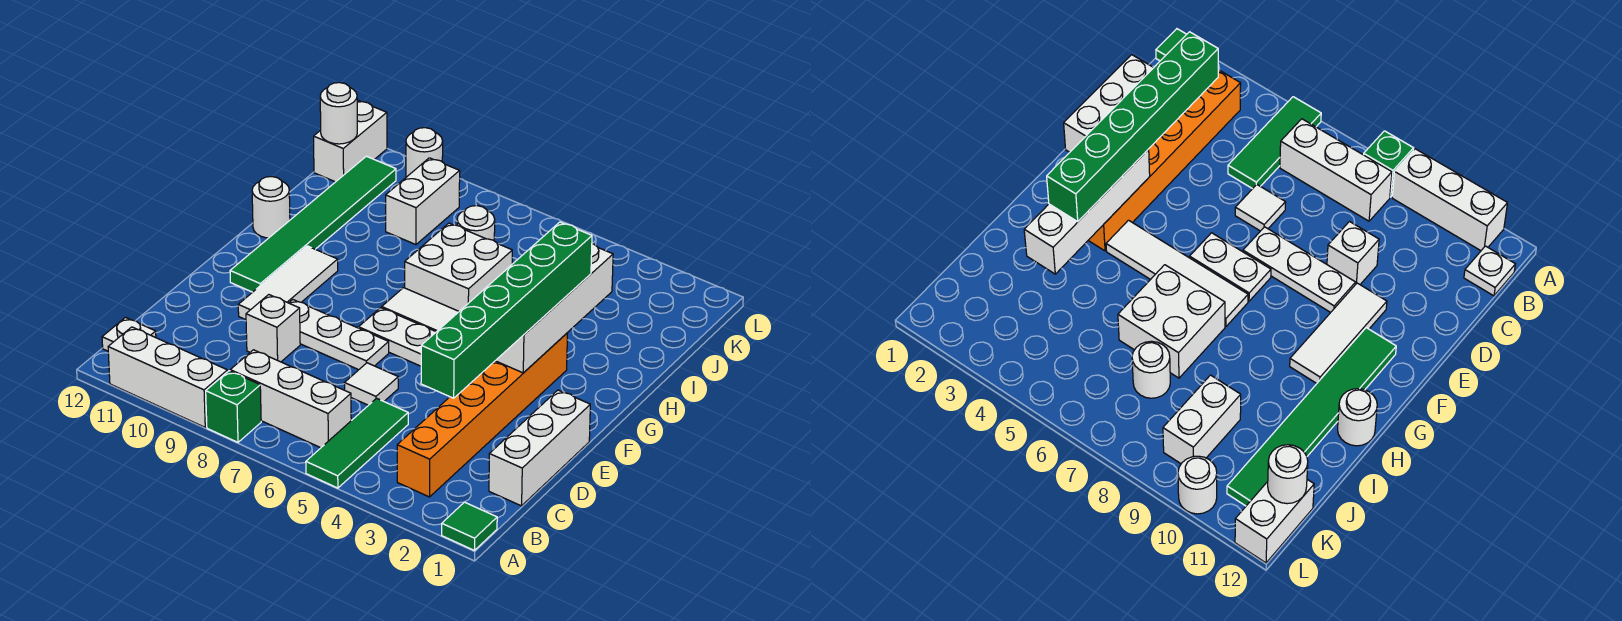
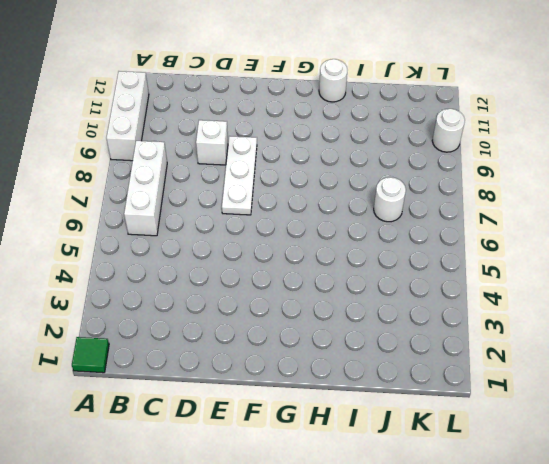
none -> green tile A5:C5 level 1
none -> green brick A8 level 1
none -> orange brick B3:G3 level 1

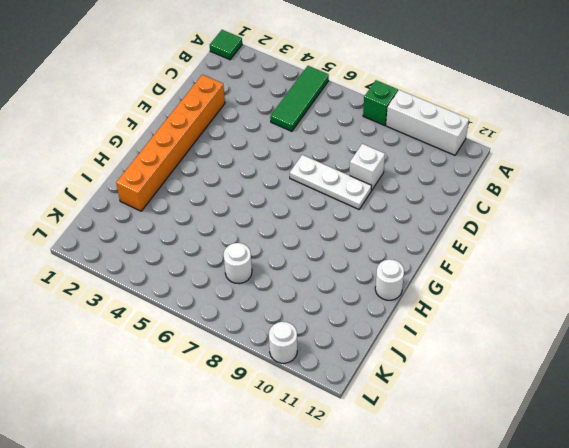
orange brick D2:I2 level 1 -> orange brick B3:G3 level 1
none -> white brick B6:B8 level 1
none -> white plate B12 level 1
none -> white brick C1:E1 level 1

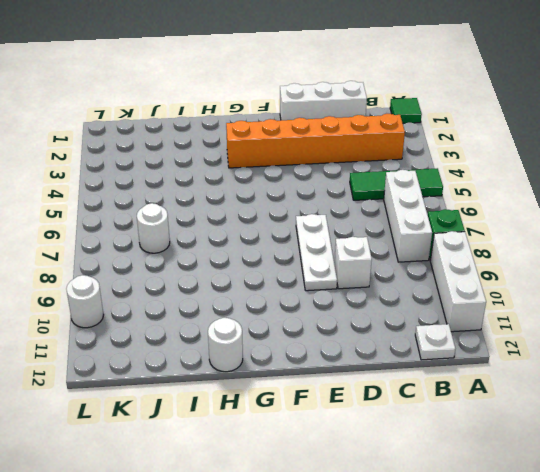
none -> white tile D6 level 1
none -> white tile E10:G10 level 1
none -> white plate F6:F7 level 1

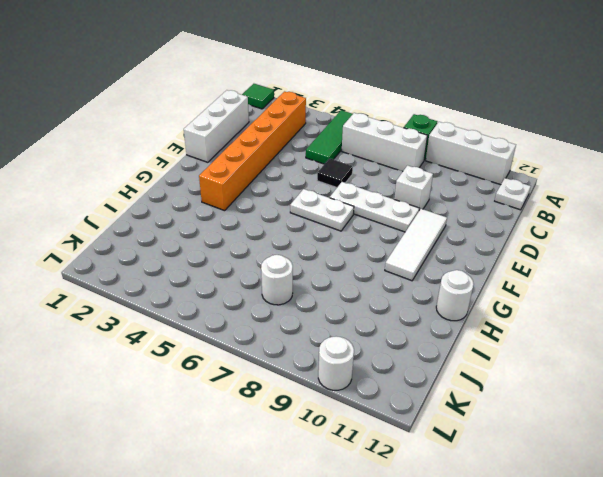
black tile D6 level 1 -> white tile D6 level 1
none -> green tile F11:K11 level 1
none -> white tile G4:G7 level 1
none -> white brick H6:I7 level 1

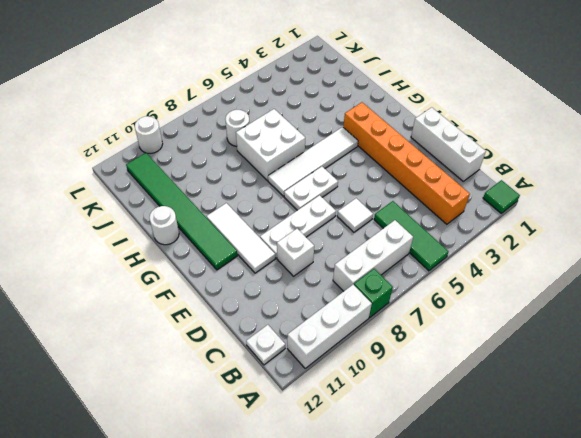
none -> white brick J9:K9 level 1
none -> white brick K12:L12 level 1
none -> white brick F3:I3 level 2

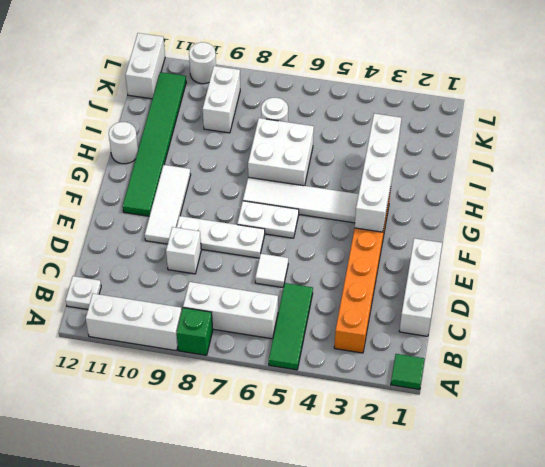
none -> white round brick K12 level 2
none -> green brick C3:H3 level 3

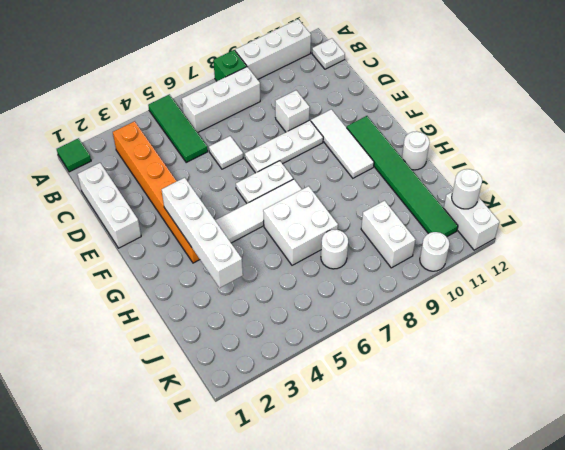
none -> green brick C3:H3 level 3

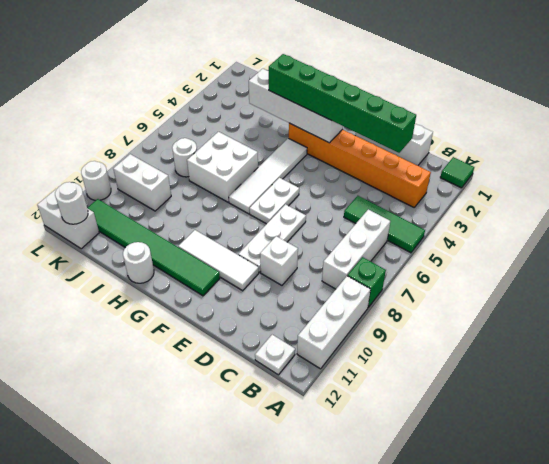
none -> white tile D6 level 1

